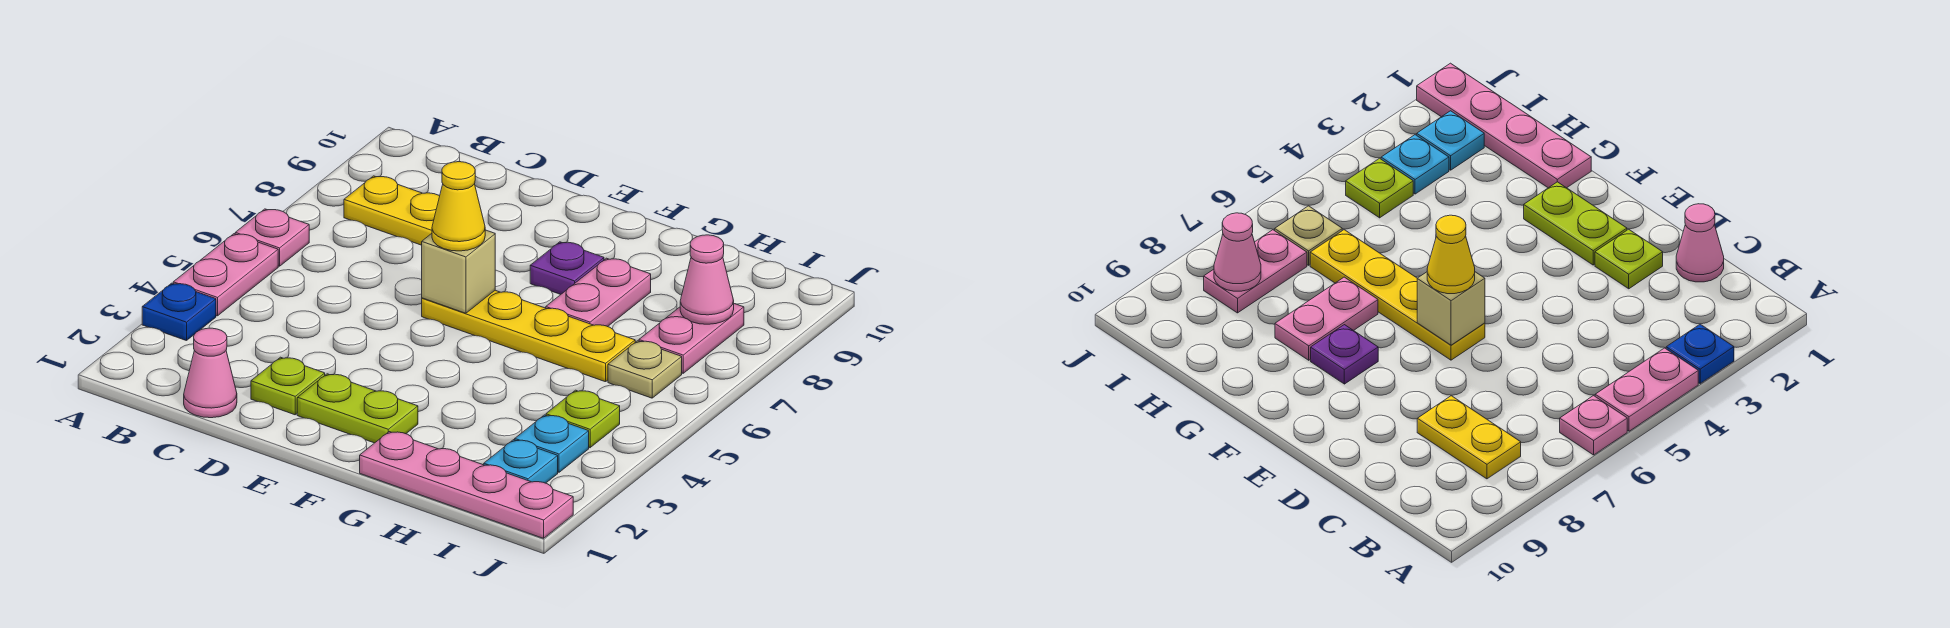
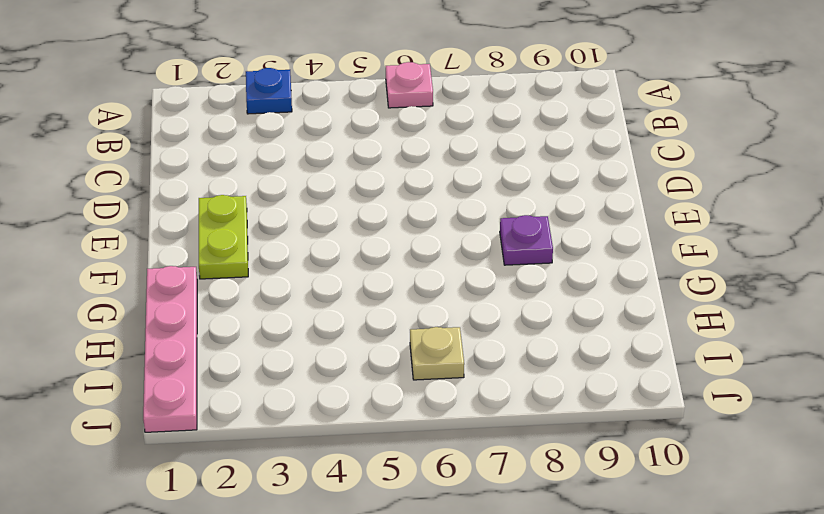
none -> pink plate A4:A5 level 1
none -> yellow plate B8:C8 level 1
none -> pink cone C1 level 1

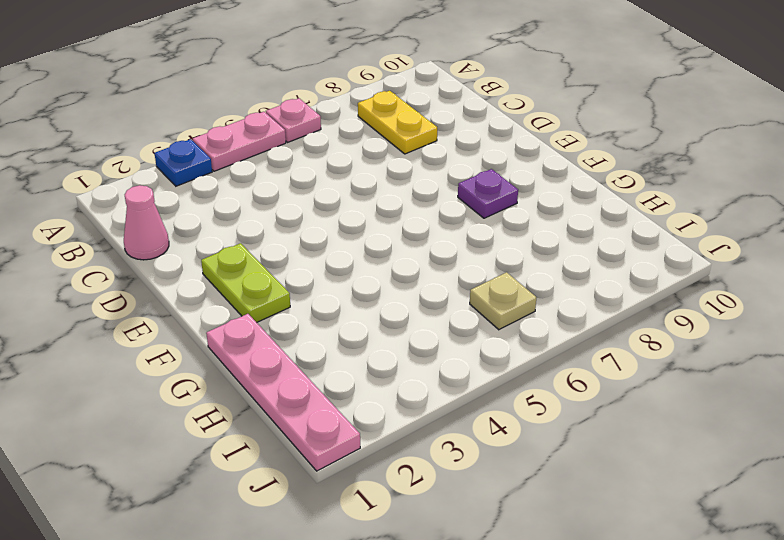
none -> lime plate D2 level 1
none -> yellow plate E6:H6 level 1
none -> pink plate G7:G8 level 1

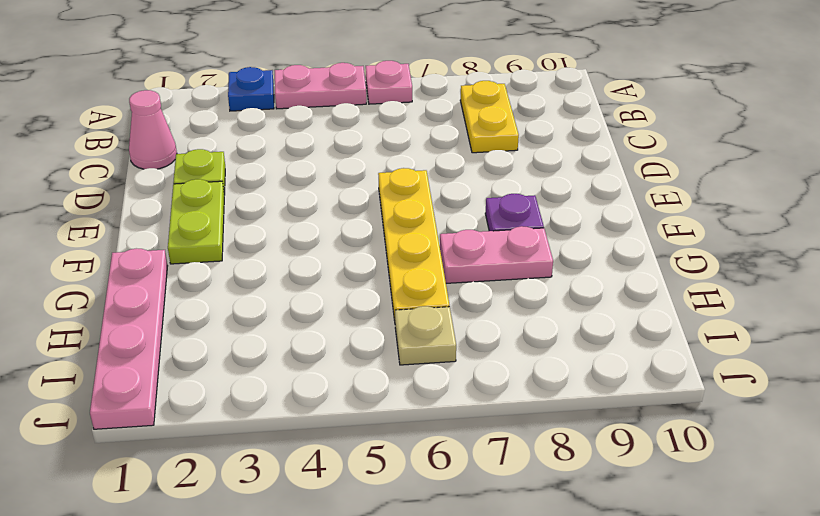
none -> cyan plate I2 level 1
none -> cyan plate I3 level 1
none -> lime plate I4 level 1

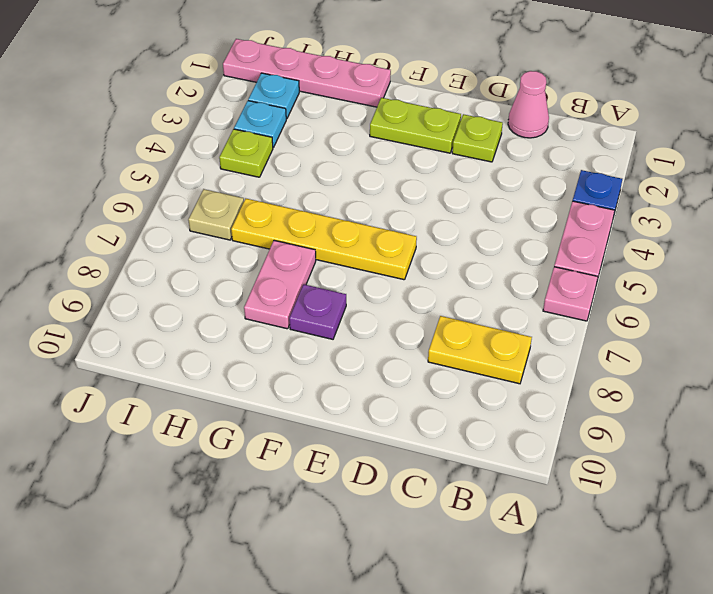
none -> pink plate I7:I8 level 1
none -> tan brick E6 level 2
none -> pink cone I8 level 2

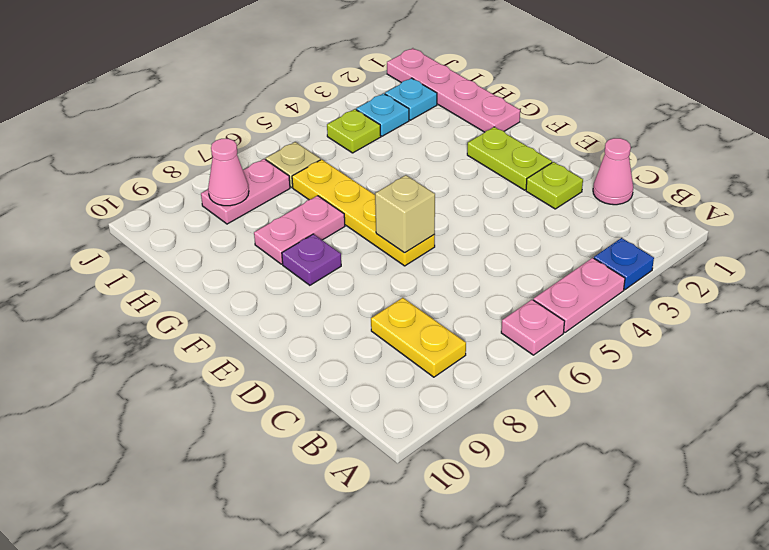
none -> yellow cone E6 level 3

